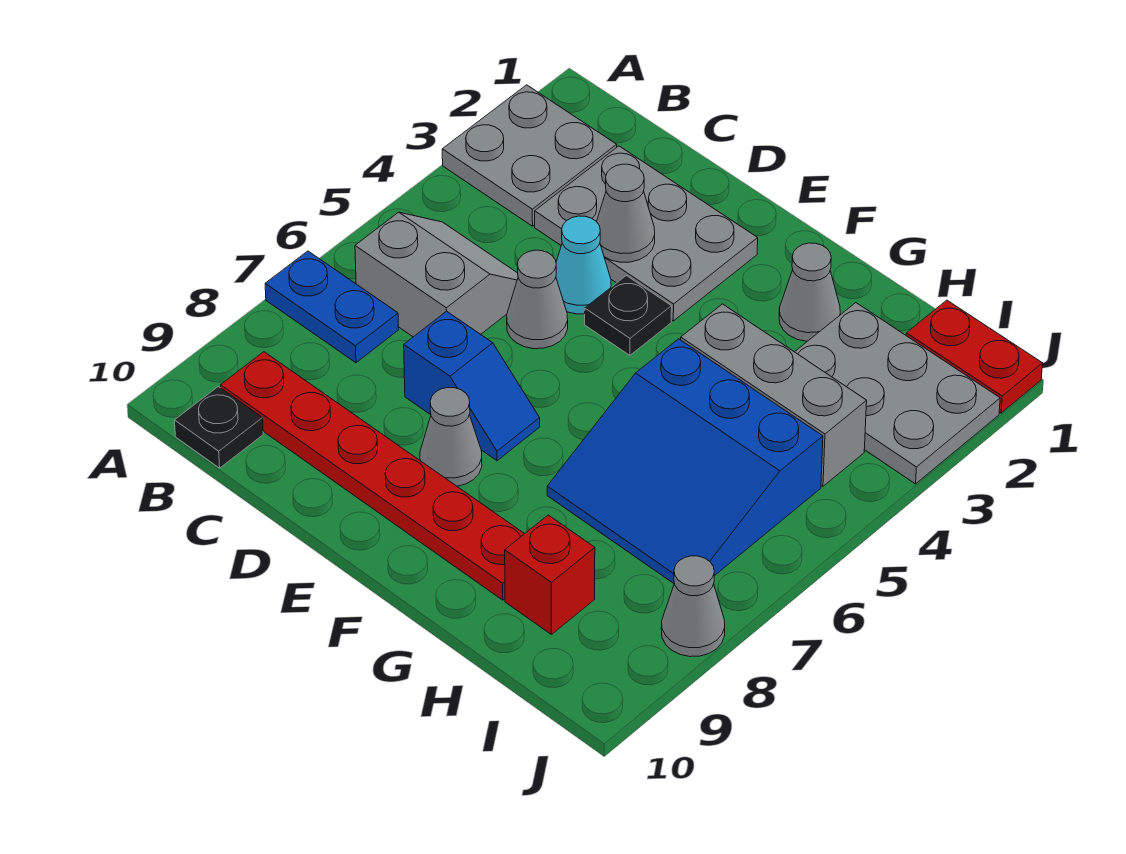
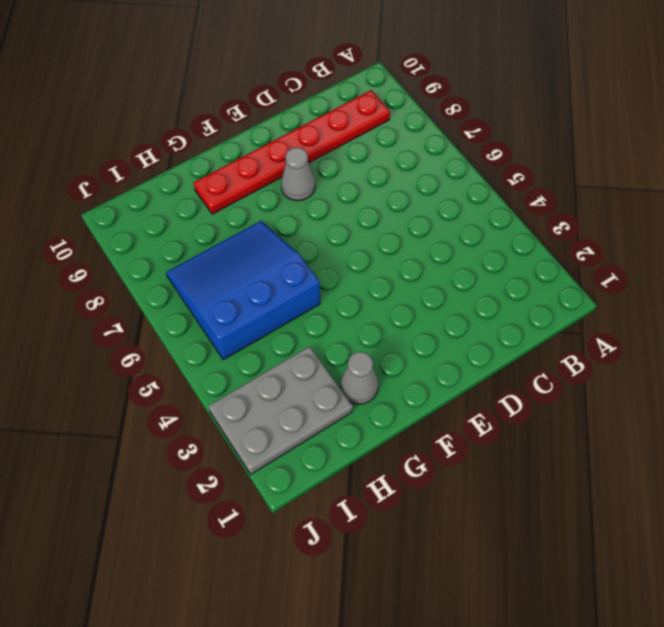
none -> grey plate A2:B3 level 1
none -> blue plate A7:B7 level 1
none -> grey slope B5:C6 level 1 top 6

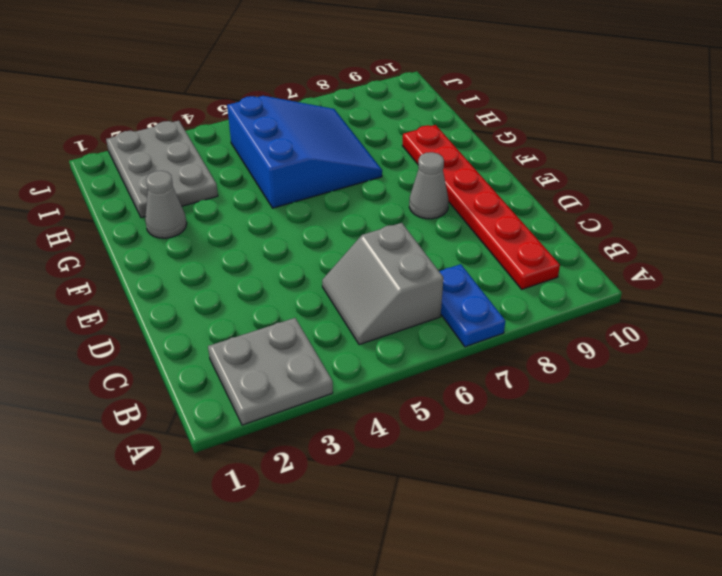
none -> black plate B10 level 1
none -> grey plate C2:E3 level 1
none -> cyan cone D4 level 1

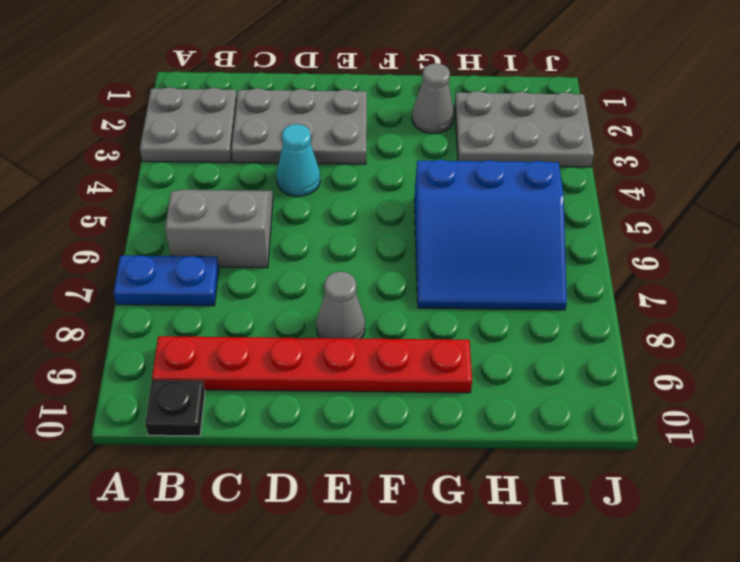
none -> grey cone D5 level 1
none -> blue slope D7:E7 level 1 top D
none -> black plate E4 level 1

